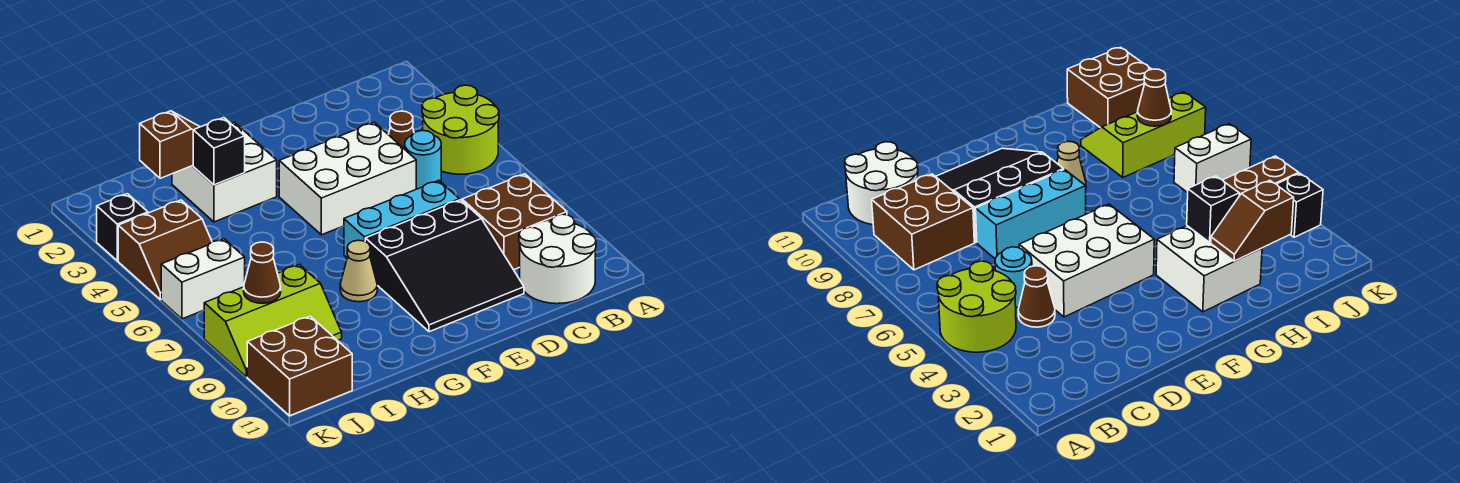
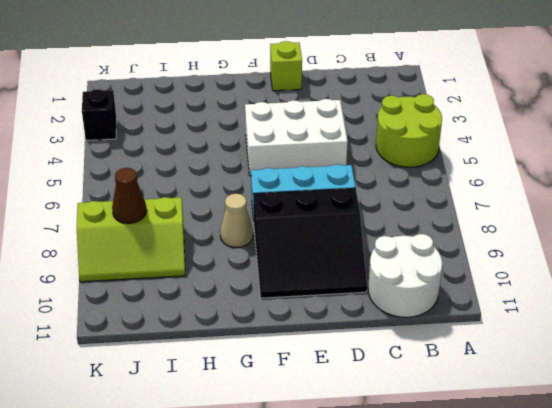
lime brick E1 level 1 -> none
none -> brown brick B8:C9 level 1
none -> brown cone C4 level 1
none -> cyan round brick C5 level 1

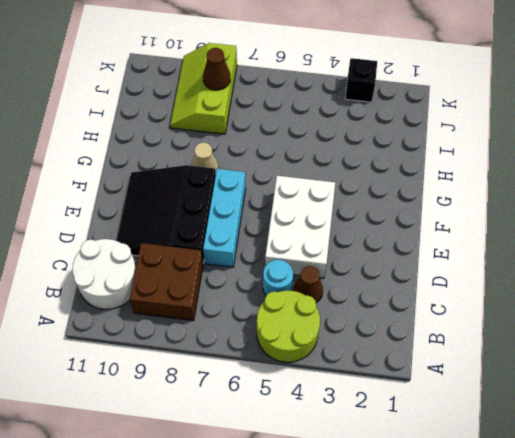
none -> white brick G2:H3 level 1
none -> brown slope J4:K5 level 1 top 4
none -> white brick J6:K6 level 1

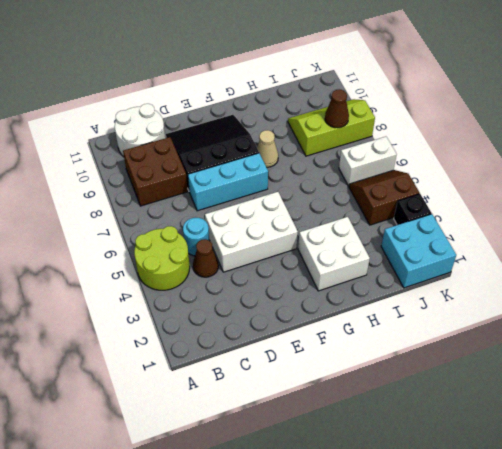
cyan brick J1:K2 level 1 -> none
none -> brown brick J10:K11 level 1
none -> brown slope H2:I2 level 2 top I
none -> black brick H3 level 2

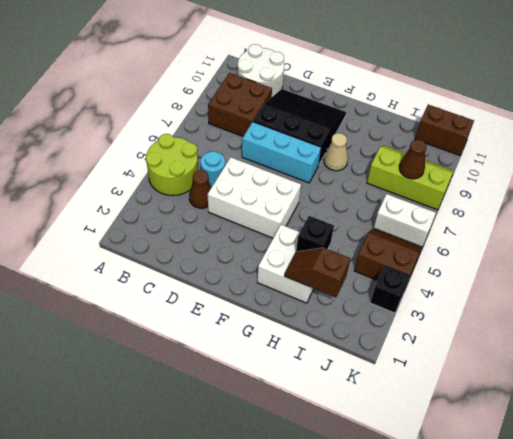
brown brick J11:K11 level 1 -> brown brick J10:K11 level 1

